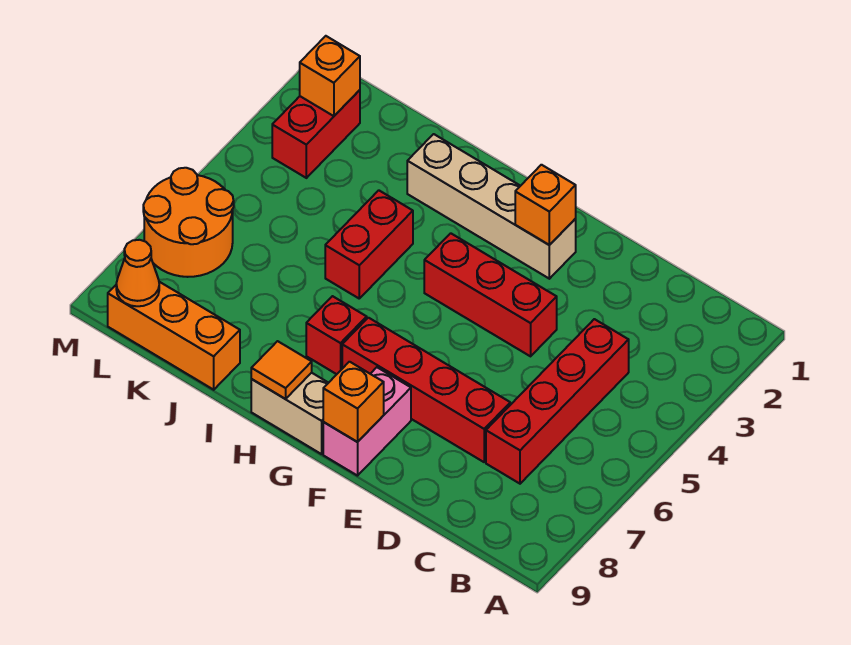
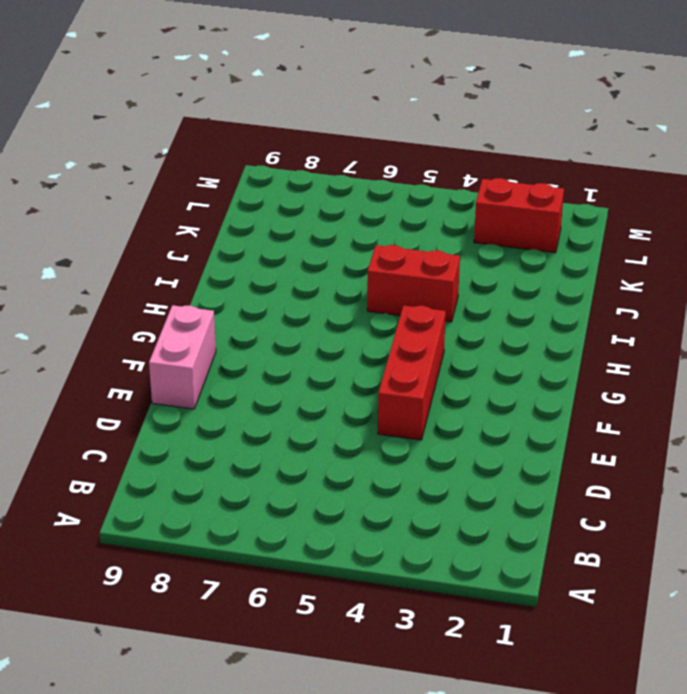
pink brick E9:F9 level 1 -> pink brick F8:F9 level 1
none -> red brick C4:C7 level 1
none -> red brick D7:G7 level 1
none -> tan brick F2:I2 level 1

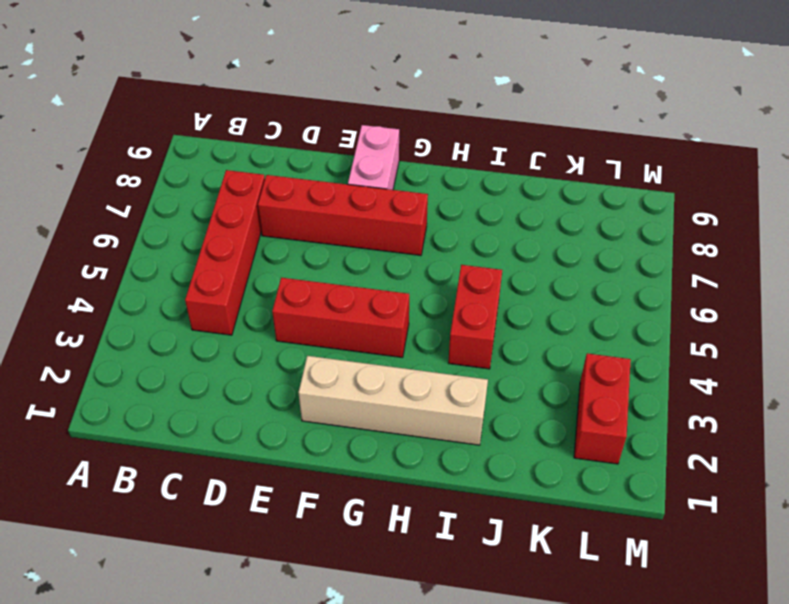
none -> tan brick G9:H9 level 1
none -> red brick H7 level 1
none -> orange brick J9:L9 level 1

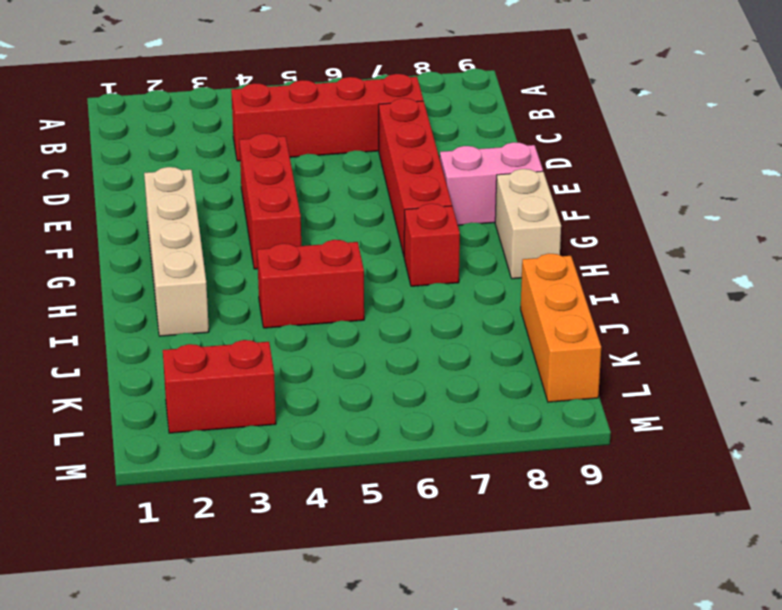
none -> orange round brick L6:M7 level 1
none -> orange brick F2 level 2
none -> orange brick F9 level 2

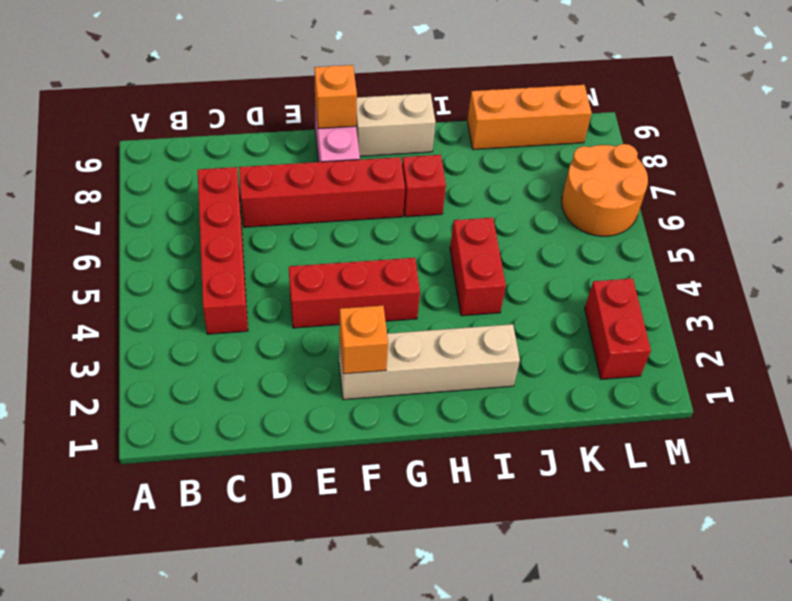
none -> orange tile H9 level 2
none -> orange brick L2 level 2
none -> orange cone L9 level 2

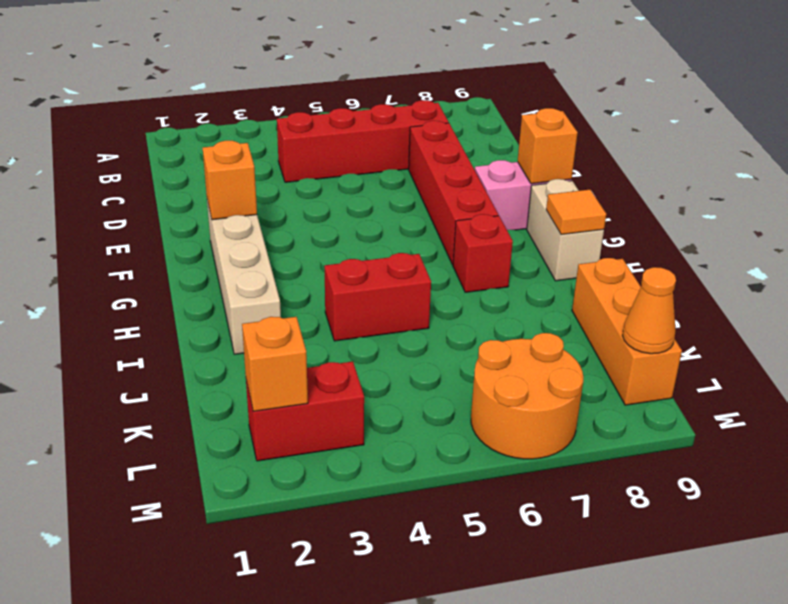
none -> red brick E4:G4 level 1

